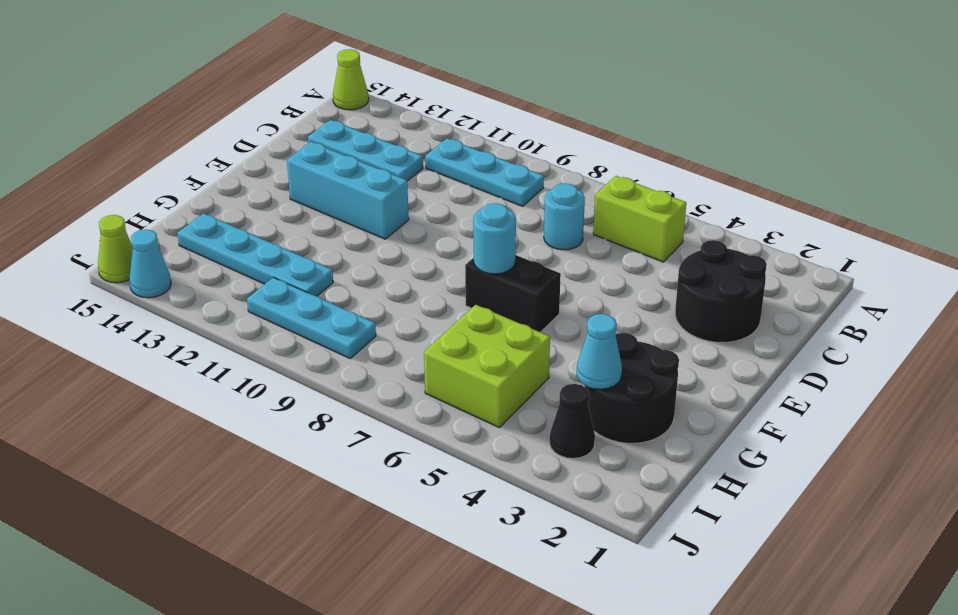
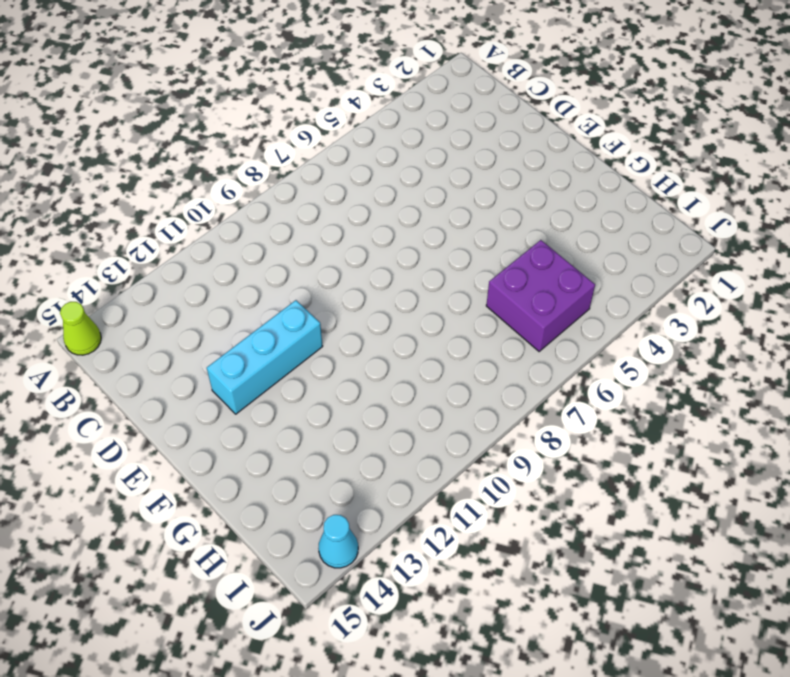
purple brick H5:I6 level 1 -> lime brick H5:I6 level 1
none -> lime brick B5:B6 level 1
none -> cyan plate B9:B11 level 1
none -> black round brick C2:D3 level 1

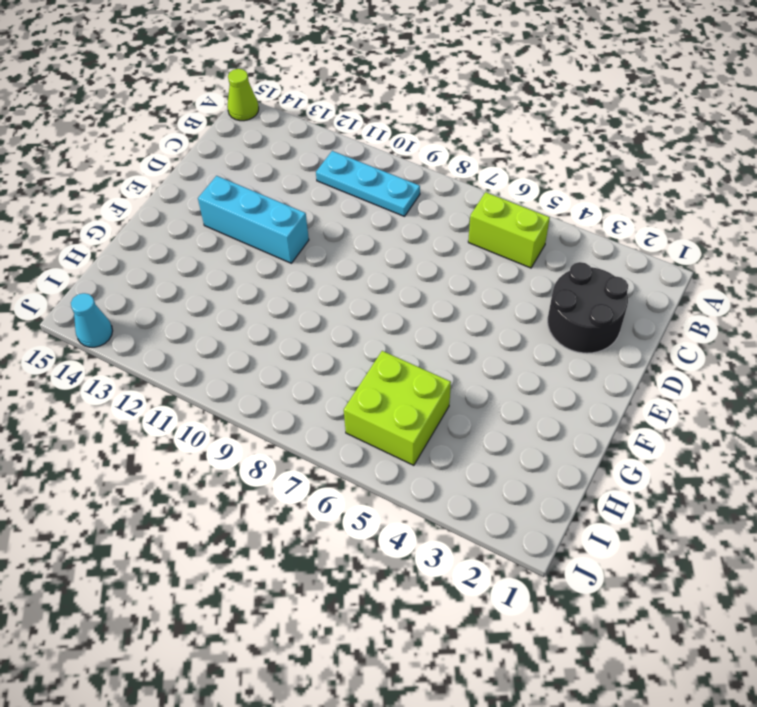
none -> cyan round brick C7 level 1
none -> cyan plate C12:C14 level 1
none -> black brick F6:F7 level 1

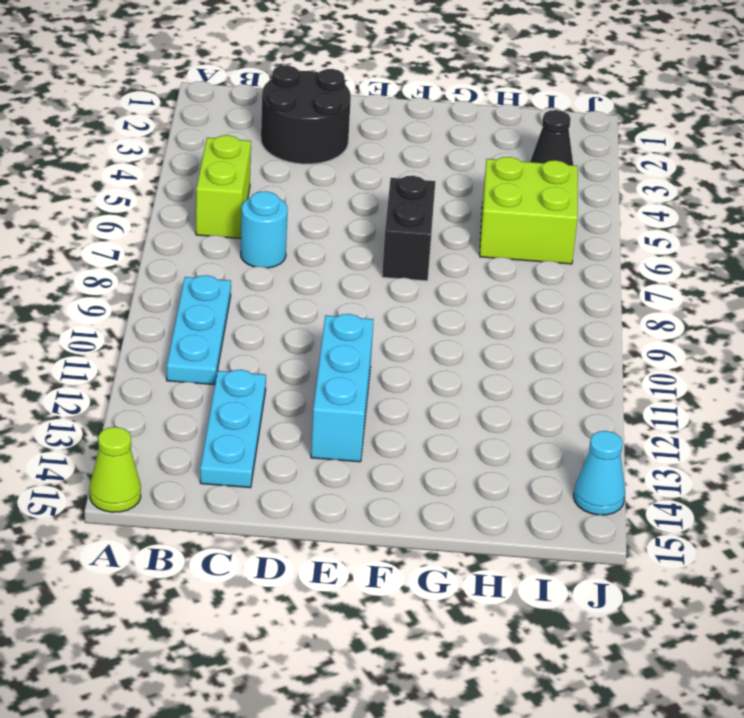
none -> black round brick G2:H3 level 1
none -> cyan plate H11:H14 level 1
none -> cyan plate I9:I11 level 1

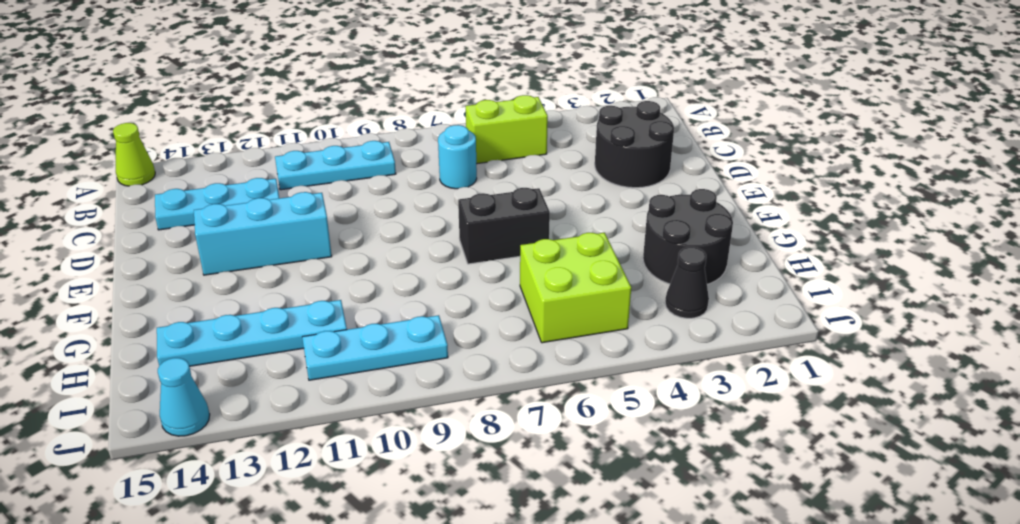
none -> lime cone J15 level 1
none -> cyan round brick F7 level 2
none -> cyan cone H3 level 2

